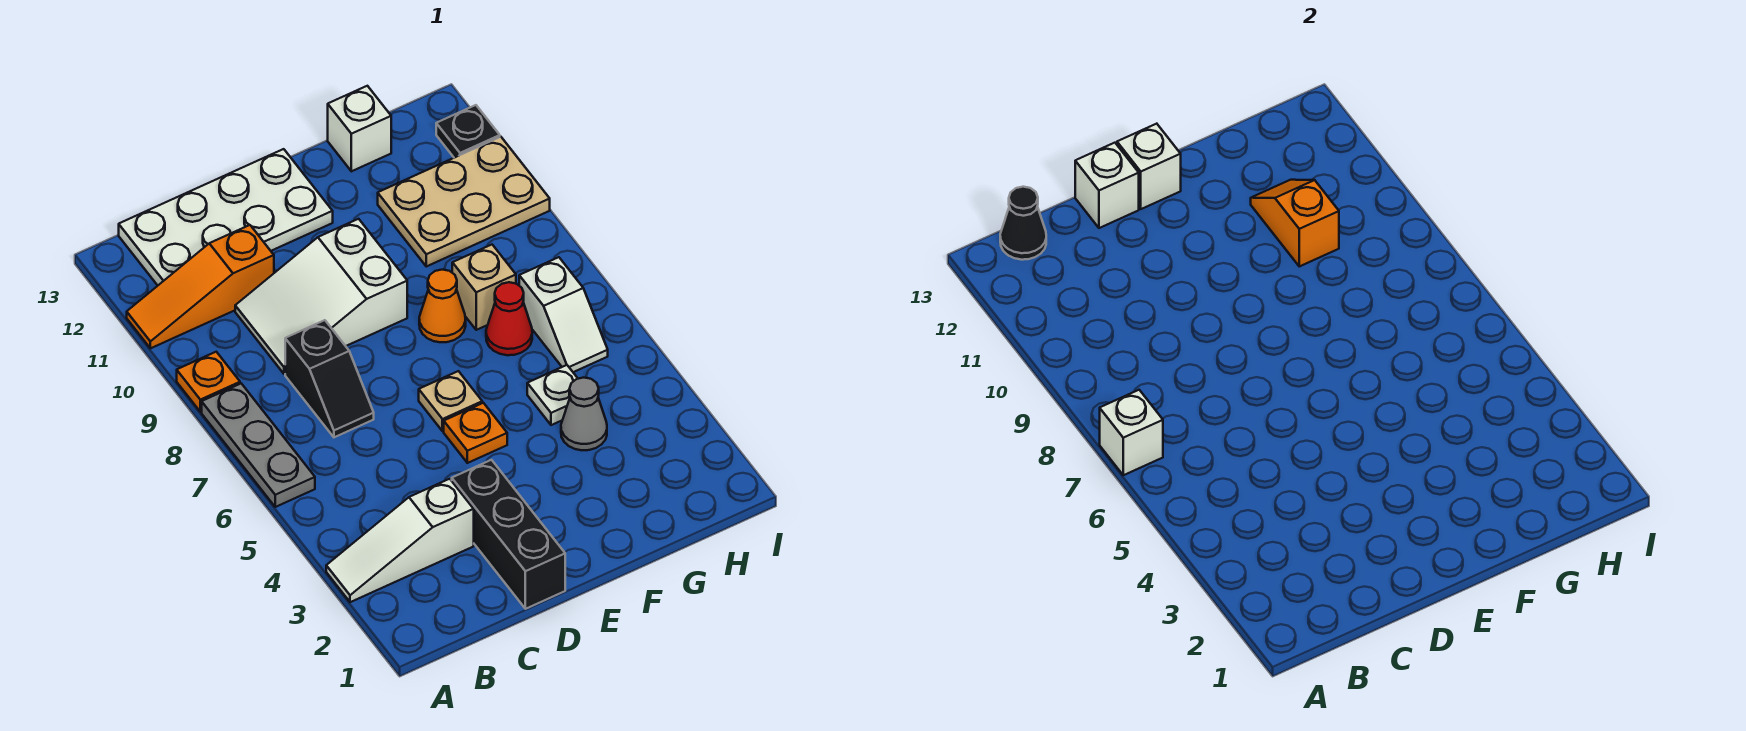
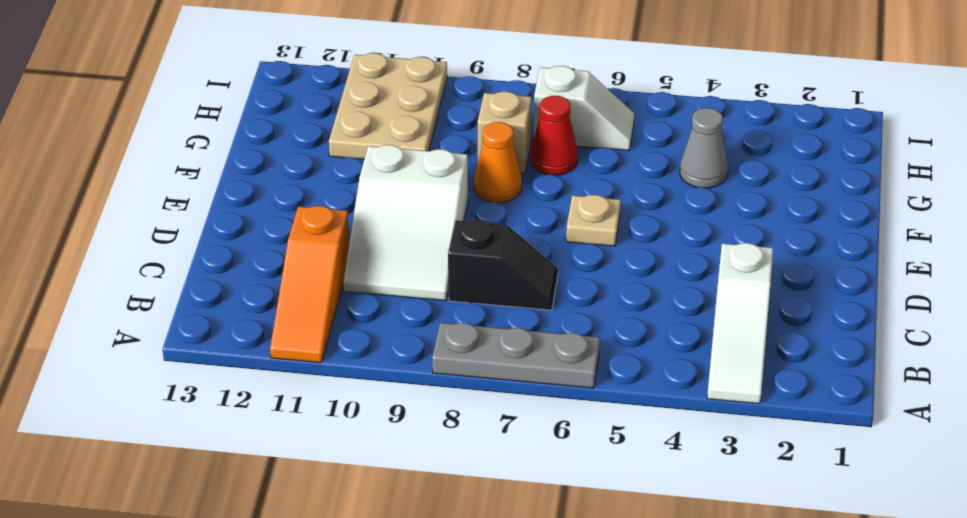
none -> orange plate A9 level 1
none -> white plate B12:E13 level 1
none -> black brick D1:D3 level 1

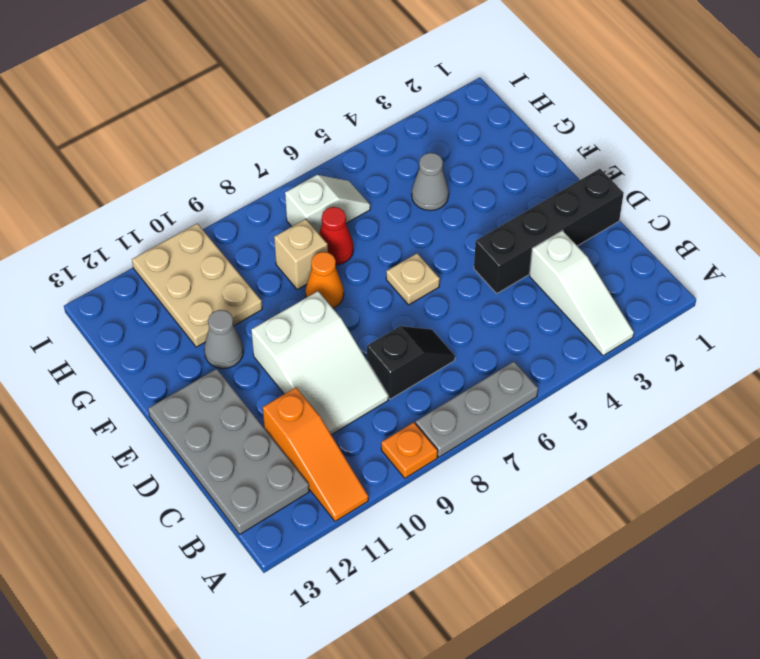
grey plate B12:E13 level 1 -> white plate B12:E13 level 1
black brick D1:D4 level 1 -> black brick D1:D3 level 1
grey cone F11 level 1 -> none
none -> orange plate E5 level 1
none -> white plate G5 level 1
none -> white brick G13 level 1

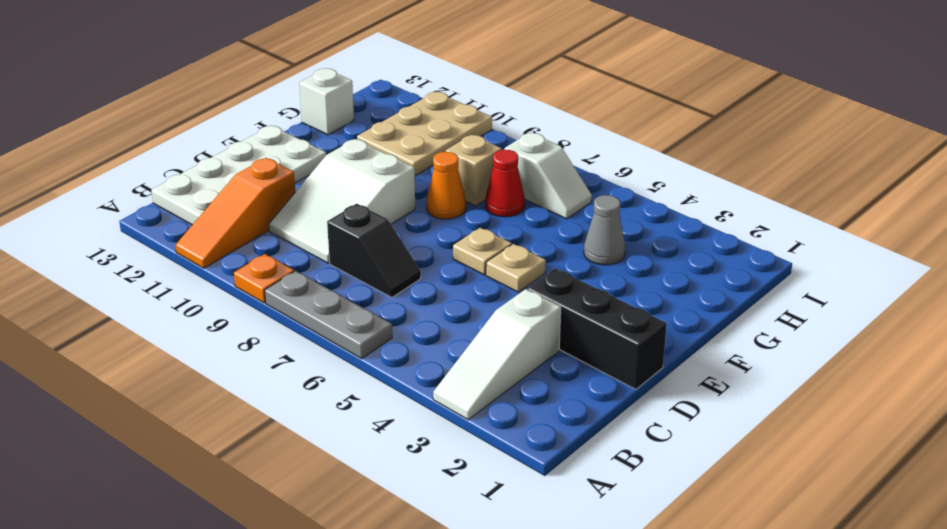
tan plate E5 level 1 -> orange plate E5 level 1
none -> white plate G5 level 1
none -> black plate I12 level 1
none -> white brick A7 level 2

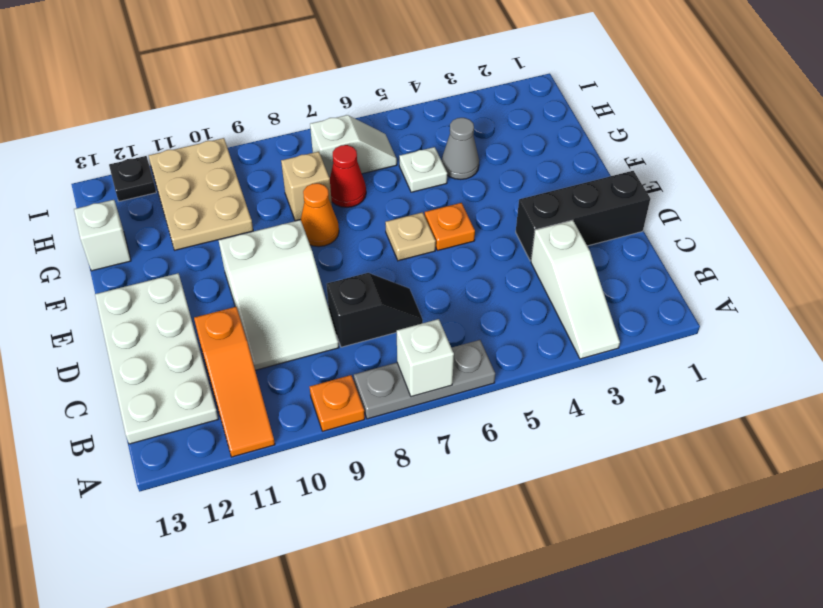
none -> black cone B13 level 2
none -> white brick D13 level 2
none -> white brick E13 level 2

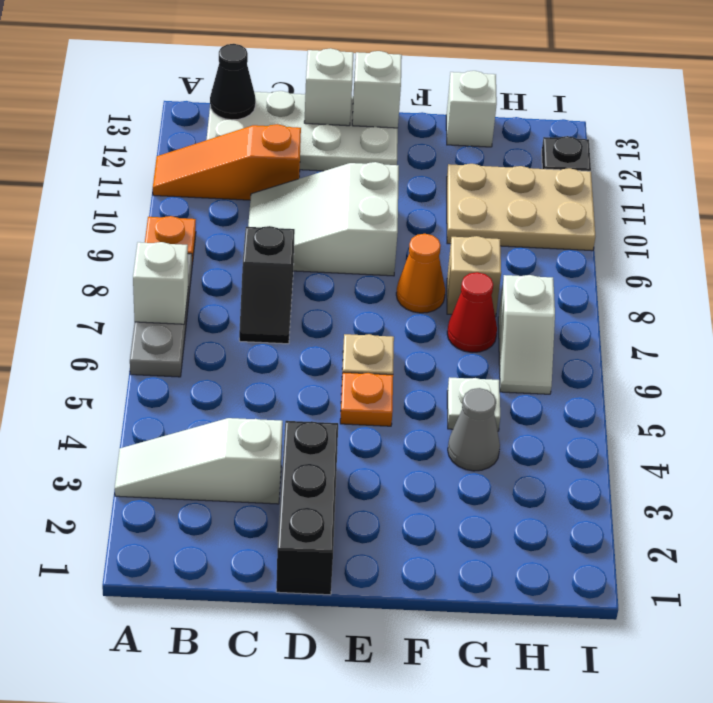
none -> orange slope G10:G11 level 2 top 10

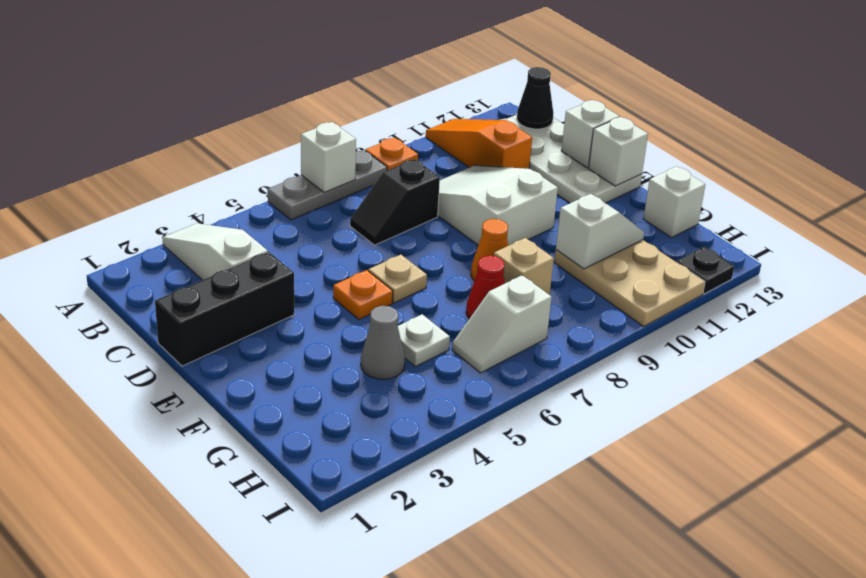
white slope G10:G11 level 2 top 10 -> orange slope G10:G11 level 2 top 10

